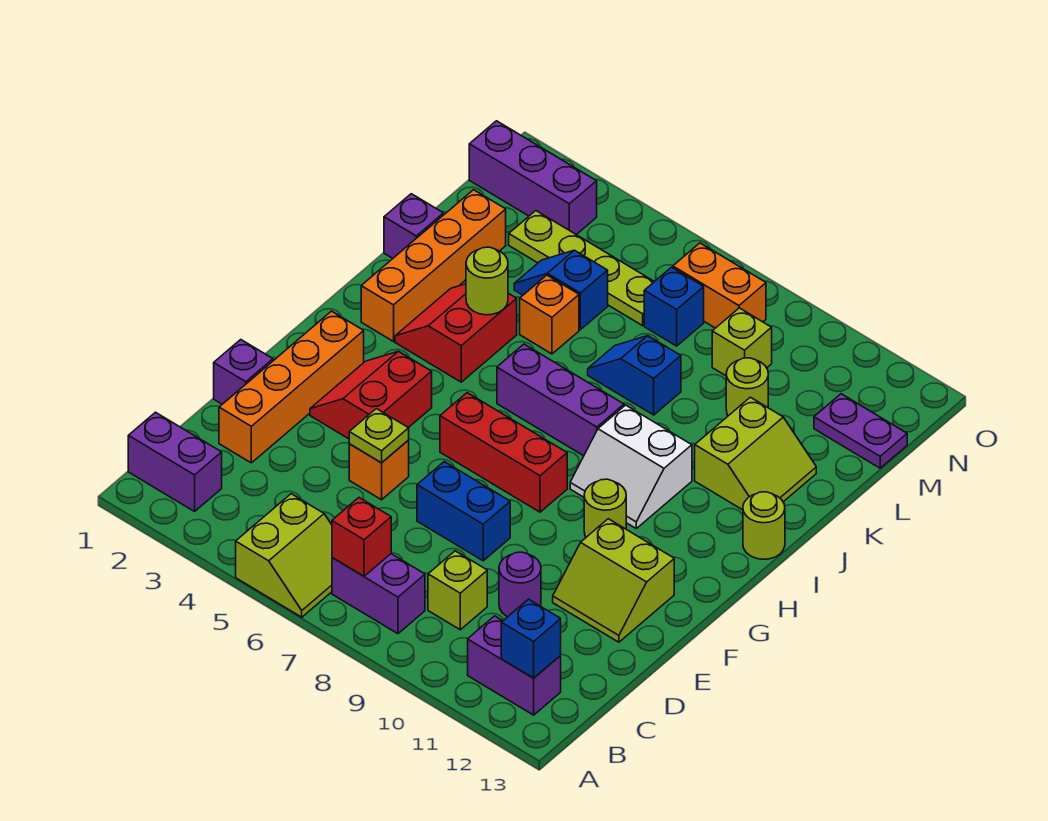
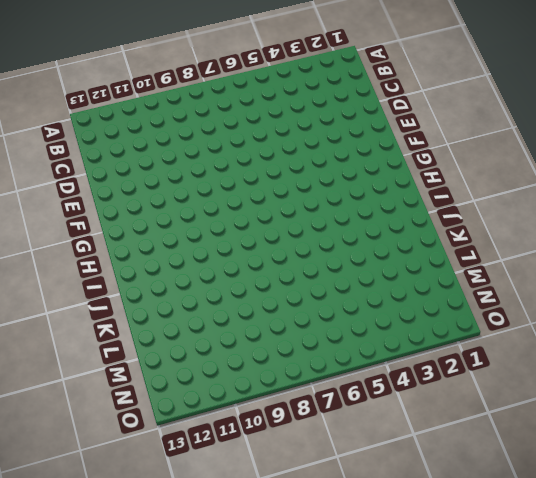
none -> lime slope A5:B6 level 1 top 5
none -> purple brick B1:B2 level 1
none -> purple brick B7:B8 level 1
none -> purple brick B11:B12 level 1

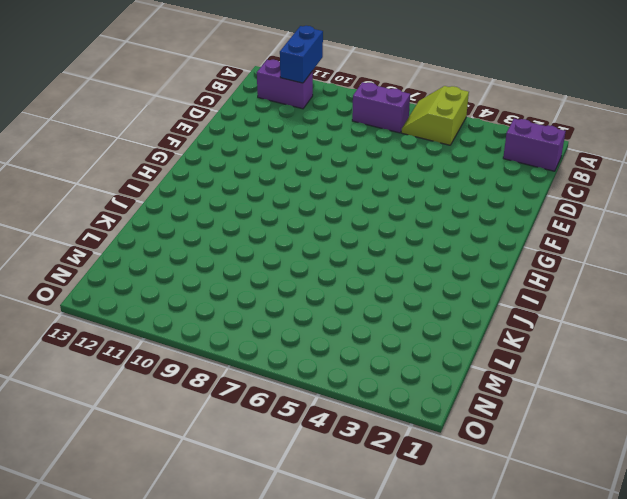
blue brick A11:B11 level 2 -> blue brick E7:E8 level 1
none -> lime brick C9 level 1
none -> orange brick D2:G2 level 1
none -> purple round brick D10 level 1
none -> purple brick E1 level 1

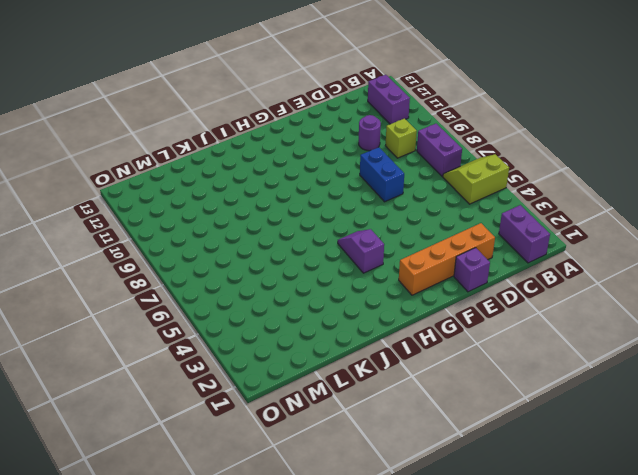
purple slope H4:H5 level 1 top 4 -> none
none -> orange brick E5 level 1
none -> lime slope E11:F12 level 1 top F
none -> red slope F3:G4 level 1 top 4
none -> red brick G6:G8 level 1

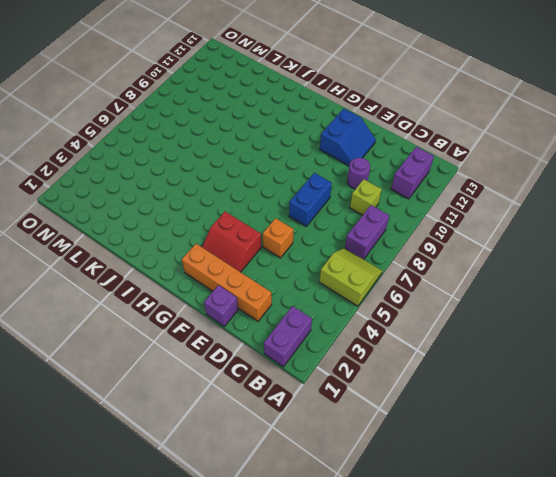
blue slope E11:F12 level 1 top F -> lime slope E11:F12 level 1 top F
none -> red brick G6:G8 level 1
none -> lime round brick G10 level 1
none -> white slope H9:I10 level 1 top I
none -> orange brick I2:L2 level 1

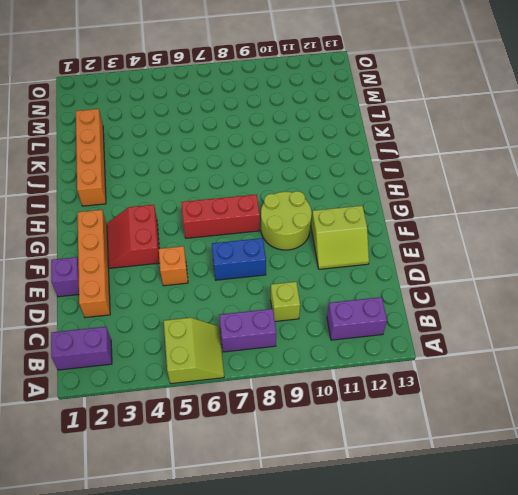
lime round brick F9:G10 level 1 -> lime round brick G10 level 1
none -> purple round brick D10 level 1
none -> white slope H9:I10 level 1 top I
none -> red slope I3:J4 level 1 top 4
none -> purple brick I6:I8 level 1

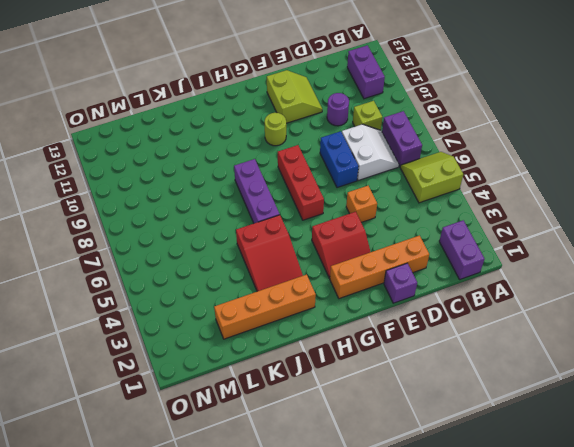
white slope C7:D8 level 1 top D -> white slope H9:I10 level 1 top I
red slope I3:J5 level 1 top 5 -> red slope I3:J4 level 1 top 4
none -> lime round brick I13 level 1
none -> lime slope J11:K12 level 1 top 11
none -> purple brick K1 level 1
none -> orange brick K5 level 1

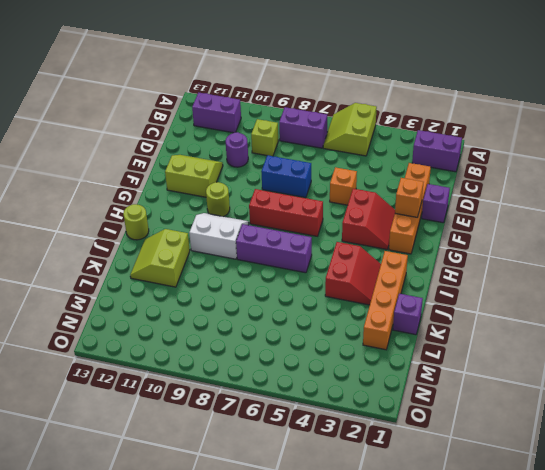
orange brick F2 level 2 -> orange brick K5 level 1
none -> blue slope K7:K8 level 1 top 8
none -> blue slope L4:L5 level 1 top 5
none -> lime round brick L10 level 1
none -> lime plate M3:M6 level 1

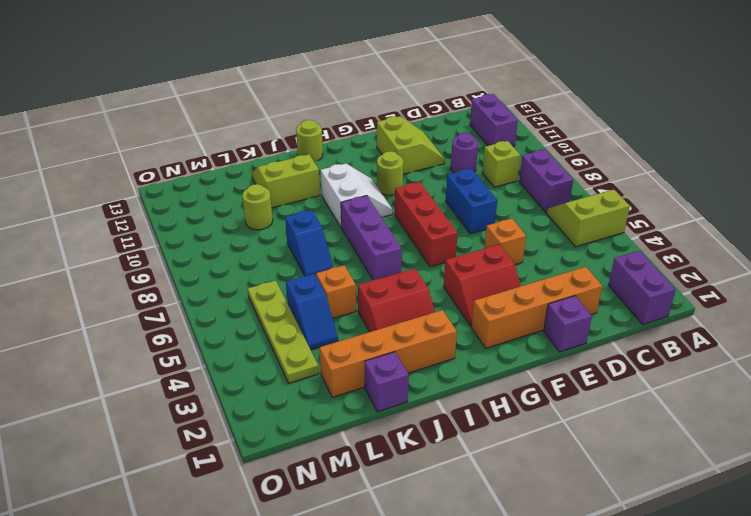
none -> blue brick M7 level 1
none -> lime brick M9 level 1
none -> purple plate M12:M13 level 1
none -> purple brick N1:N3 level 1

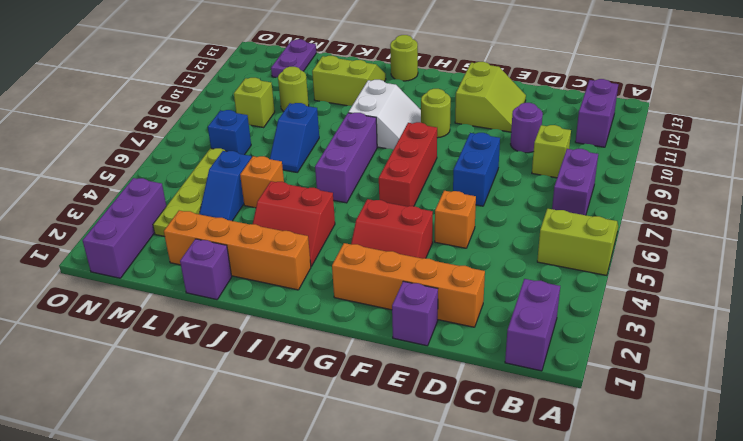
none -> orange brick N7:N8 level 1
none -> red brick B7 level 2
none -> blue brick B12 level 2
none -> lime plate E5 level 2

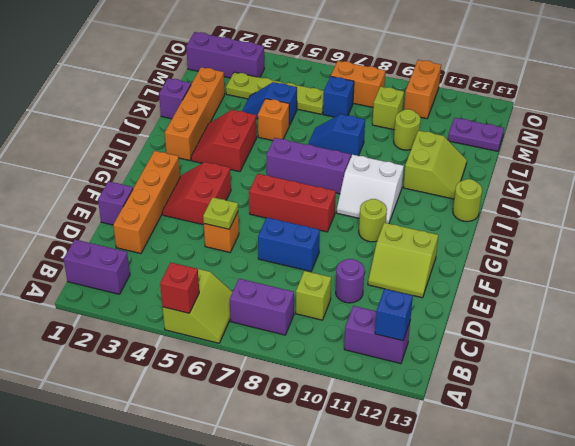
red brick A5 level 2 -> red brick B7 level 2
orange brick N10:O10 level 1 -> none
none -> lime round brick J4 level 2

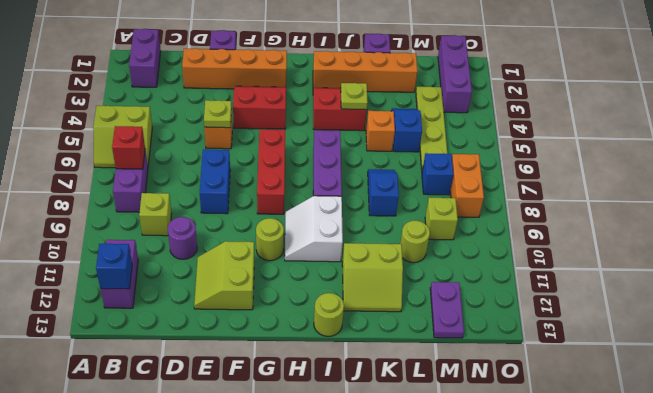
lime plate J4 level 2 -> lime round brick J4 level 2

